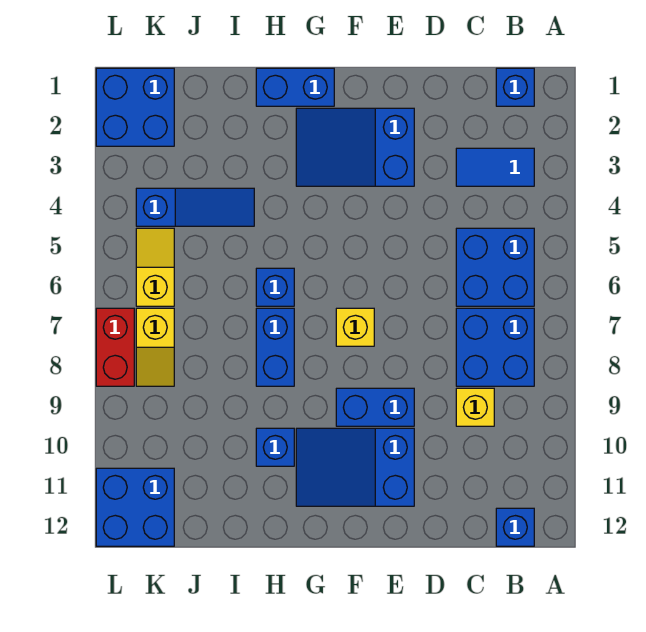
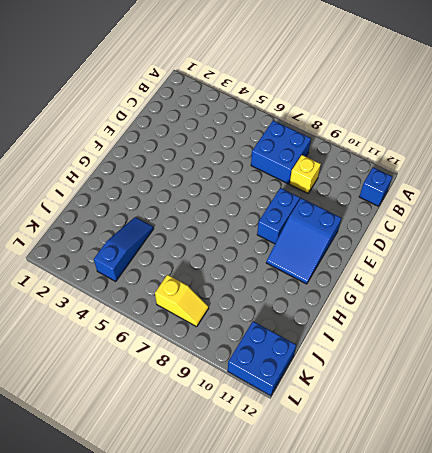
none -> blue brick B1 level 1
none -> blue tile B3:C3 level 1
none -> blue brick B5:C6 level 1

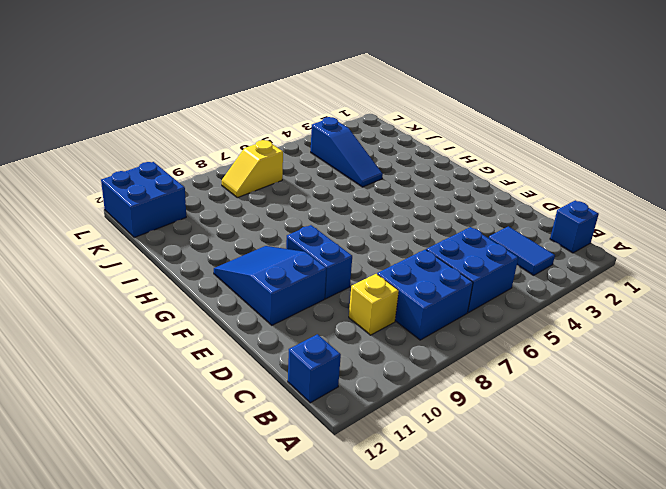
none -> blue slope E2:G3 level 1 top E
none -> yellow brick F7 level 1
none -> blue brick G1:H1 level 1

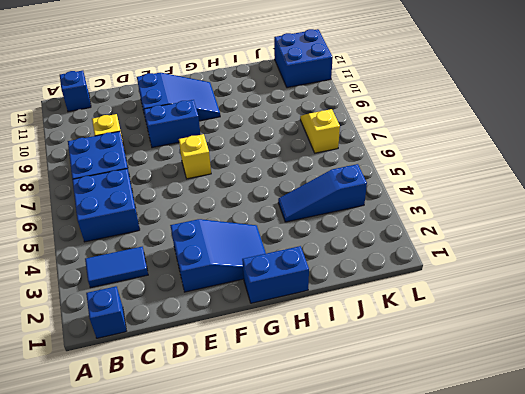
none -> blue brick H6 level 1
none -> blue brick H7:H8 level 1
none -> blue brick H10 level 1

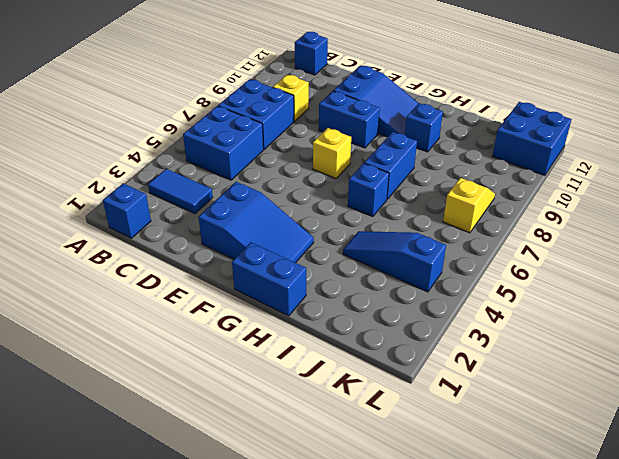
none -> blue brick K1:L2 level 1
none -> yellow slope K5:K6 level 1 top 6
none -> red brick L7:L8 level 1

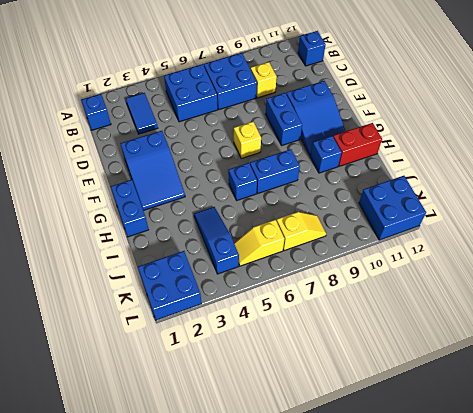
red brick H11:H12 level 1 -> red brick L7:L8 level 1

